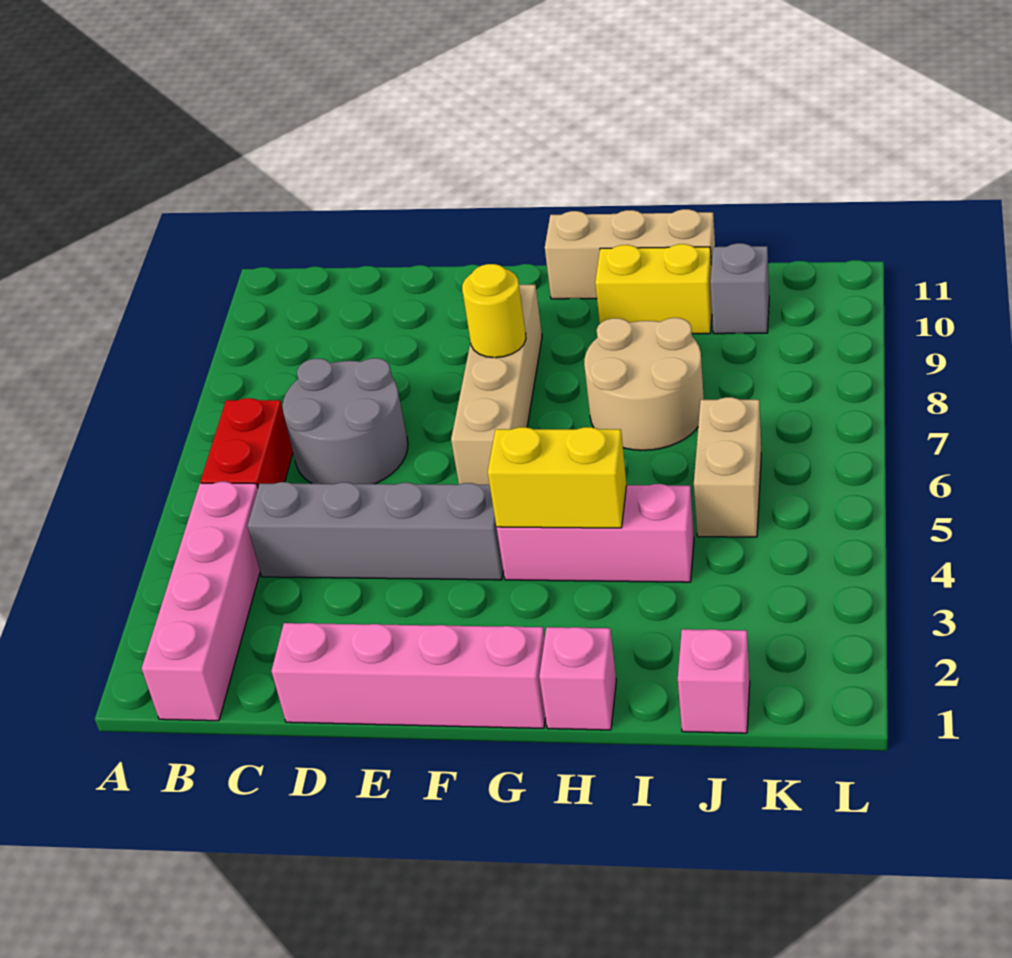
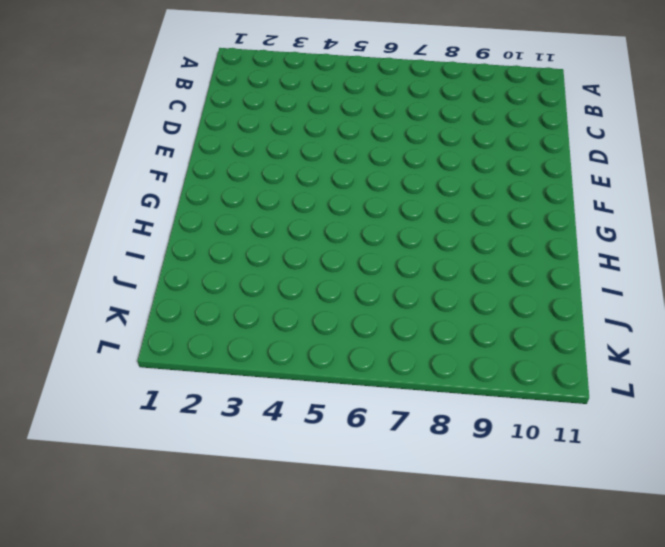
none -> pink brick B1:B4 level 1
none -> red brick B5:B6 level 1
none -> grey brick C4:F4 level 1

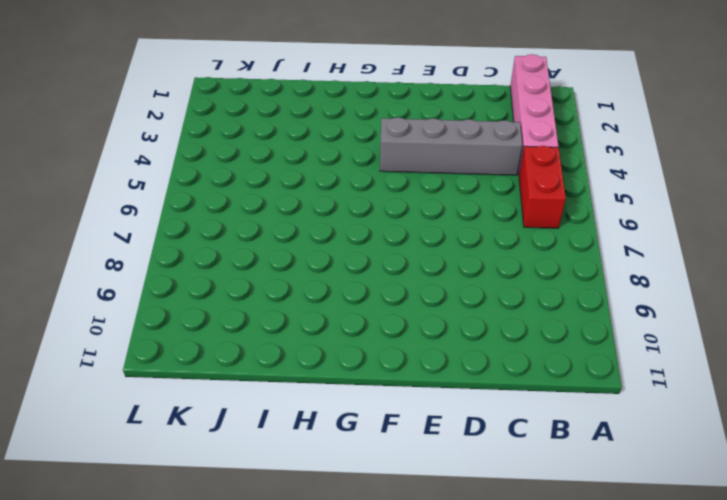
none -> grey round brick C6:D7 level 1
none -> pink brick D1:G1 level 1
none -> tan brick F6:F9 level 1

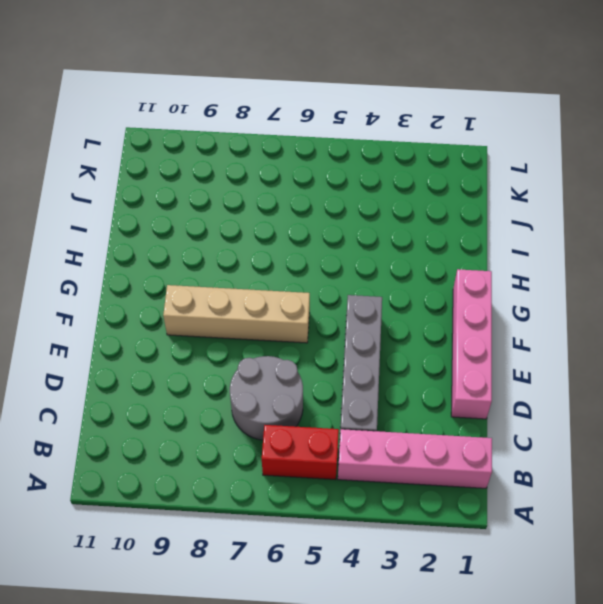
none -> pink brick G4:I4 level 1
none -> tan brick G11:I11 level 1
none -> pink brick H1 level 1

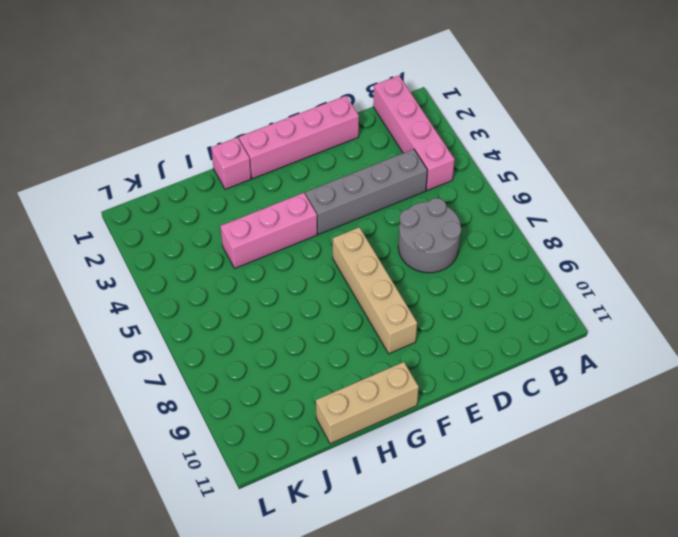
none -> red brick B5:B6 level 1
none -> tan round brick H7:I8 level 1
none -> yellow brick H10:I10 level 1

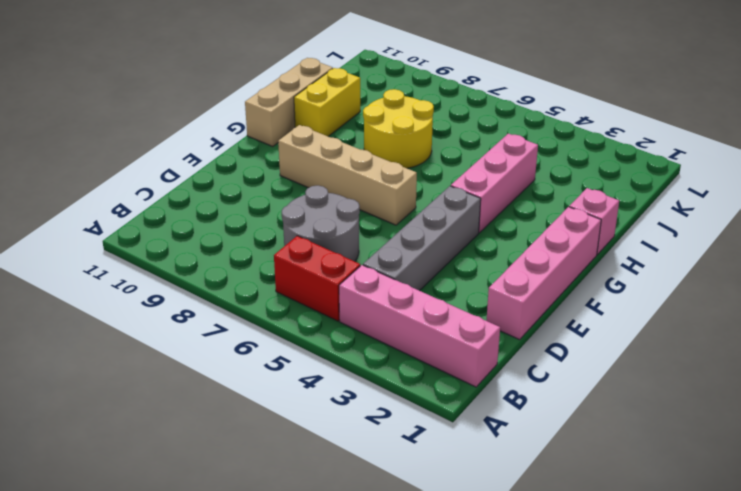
yellow round brick H7:I8 level 1 -> tan round brick H7:I8 level 1
none -> pink brick J1 level 1
none -> tan brick J5:J6 level 1
none -> grey brick J10 level 1

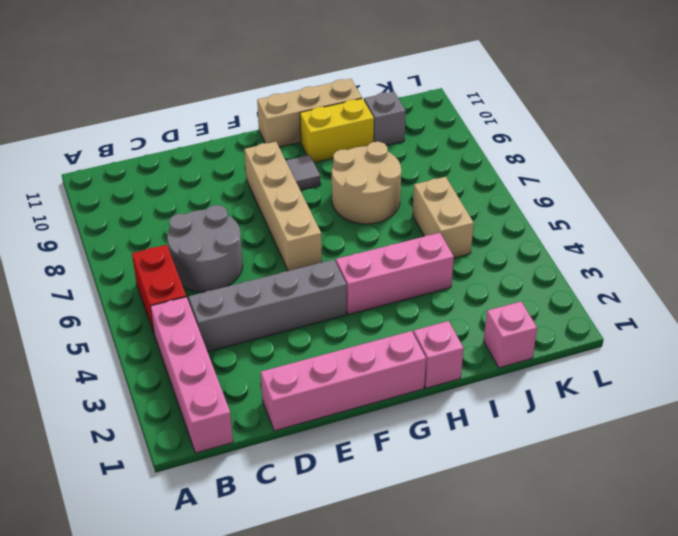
grey tile G9 level 1 -> none
none -> yellow round brick F8 level 2
none -> yellow brick G4:H4 level 2

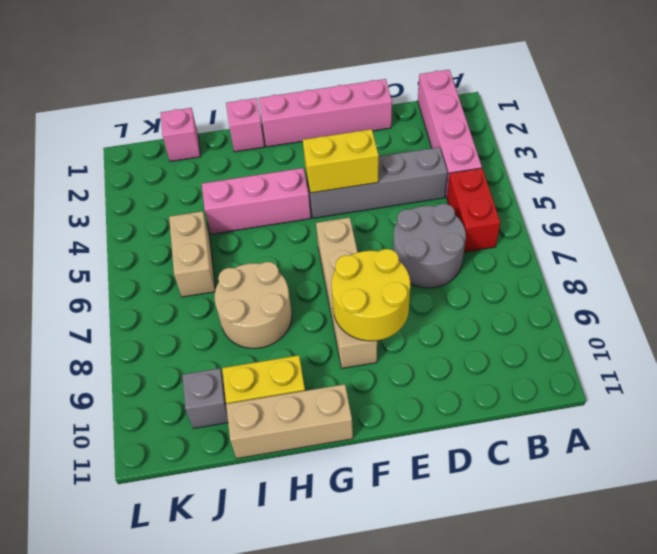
yellow brick E4:F4 level 2 -> yellow brick G4:H4 level 2
yellow round brick E8:F9 level 2 -> yellow round brick F8 level 2

